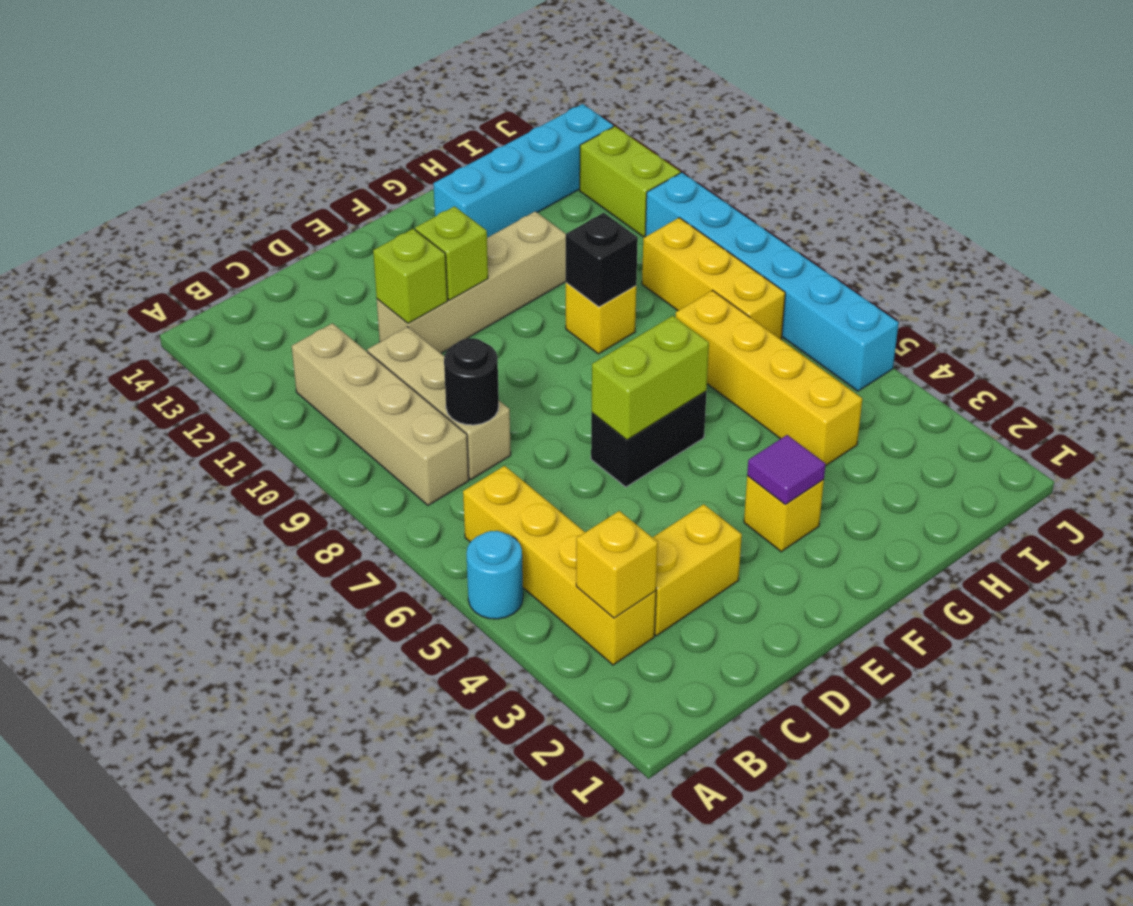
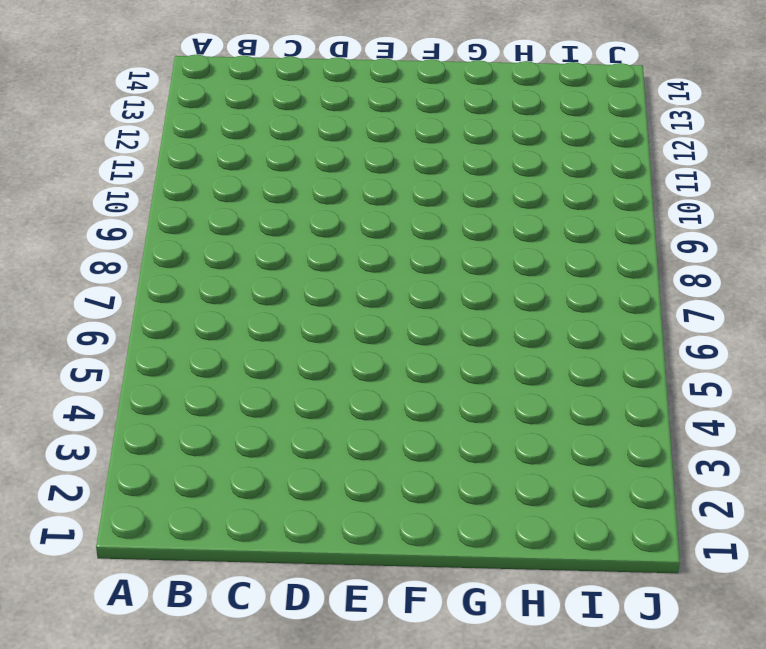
none -> cyan round brick A5 level 1
none -> yellow brick B3:B6 level 1
none -> tan brick B8:B11 level 1

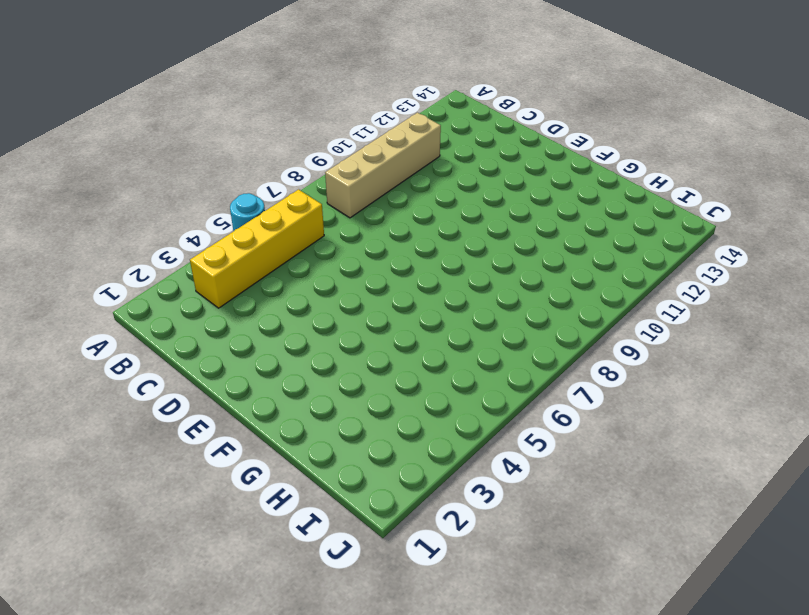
none -> yellow brick C3:D3 level 1
none -> tan brick C8:C10 level 1
none -> tan brick D11:G11 level 1

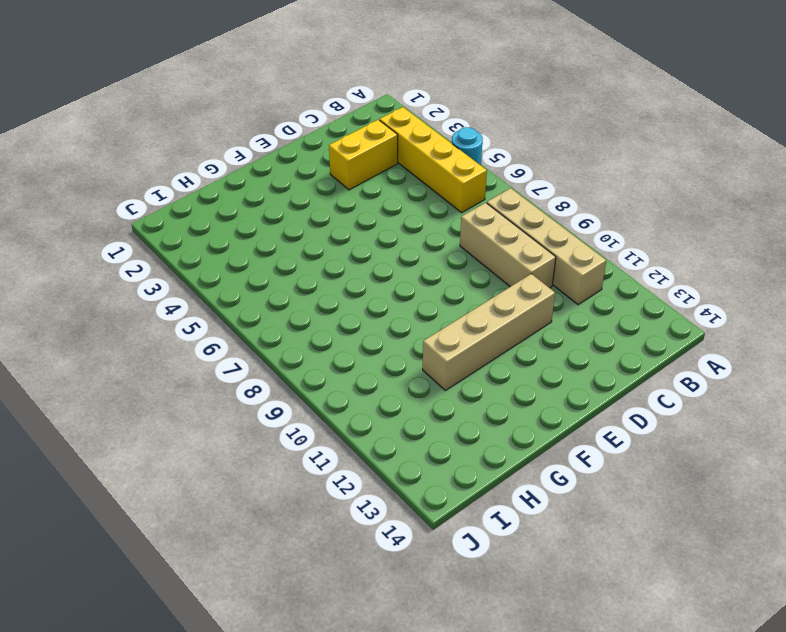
none -> black brick E6:F6 level 1
none -> yellow brick F3 level 1
none -> yellow brick G9 level 1

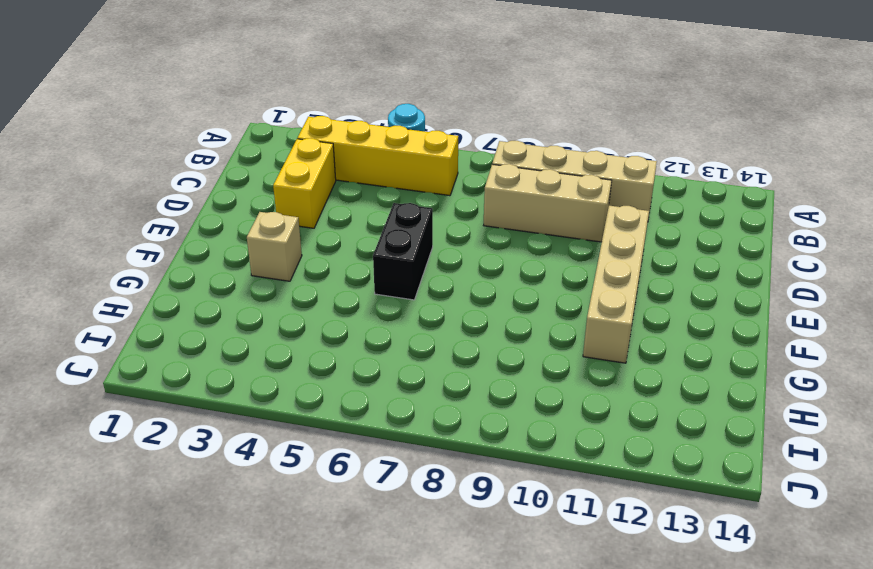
tan brick F3 level 1 -> yellow brick F3 level 1
none -> yellow brick G9 level 1
none -> cyan brick G13:J13 level 1
none -> yellow brick H4:H7 level 1

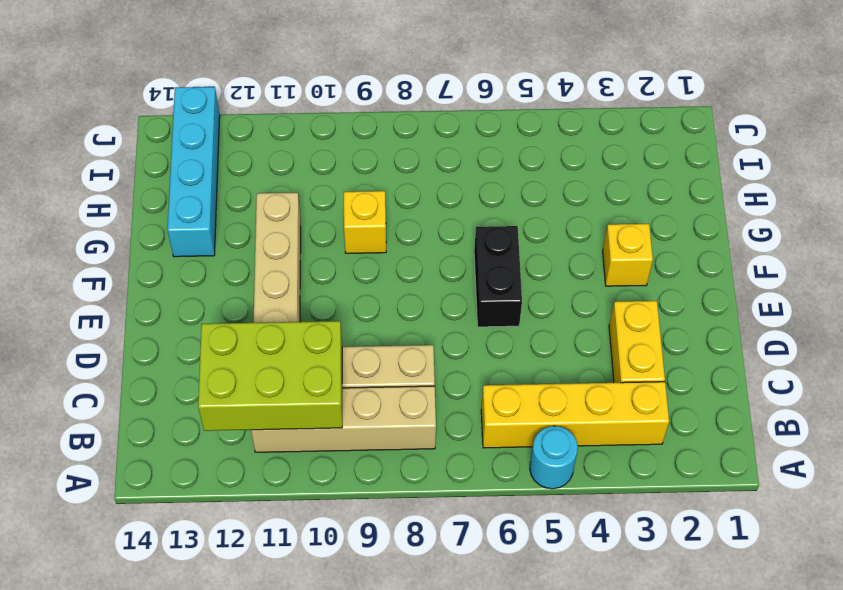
lime brick B10:C12 level 2 -> none
none -> yellow brick H4:H7 level 1
none -> yellow brick I7:I9 level 1
none -> cyan brick J5:J10 level 1

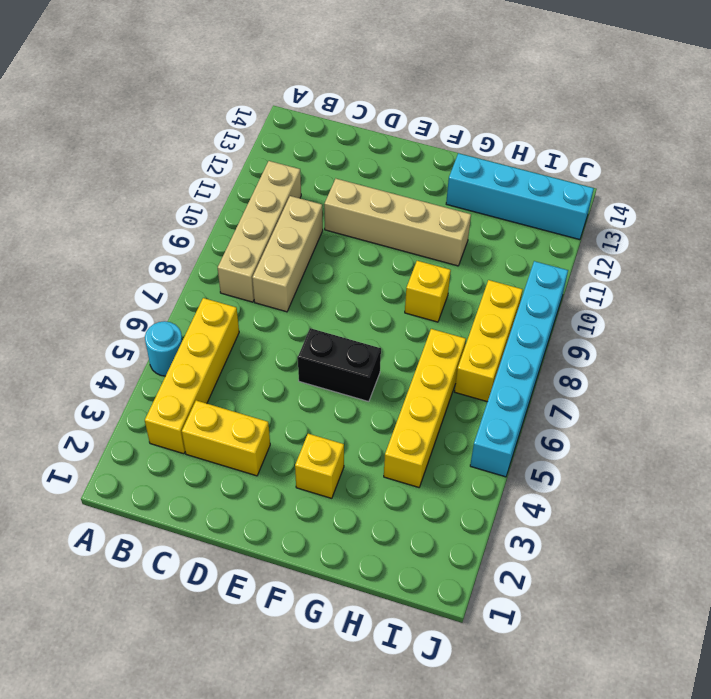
none -> lime brick J11:J12 level 1
none -> yellow brick B3 level 2
none -> black round brick C8 level 2

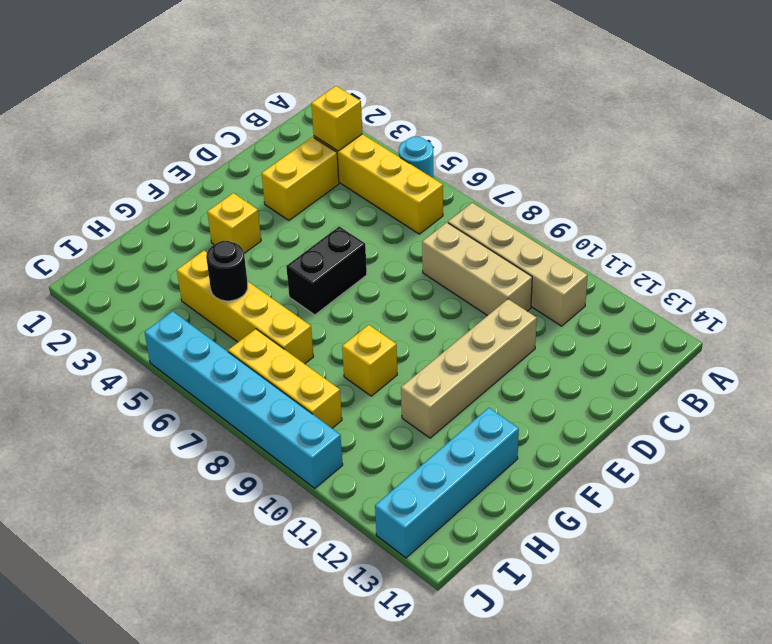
black round brick H5 level 2 -> black round brick C8 level 2
none -> lime brick J11:J12 level 1
none -> lime brick D11 level 2
none -> lime brick E6:F6 level 2

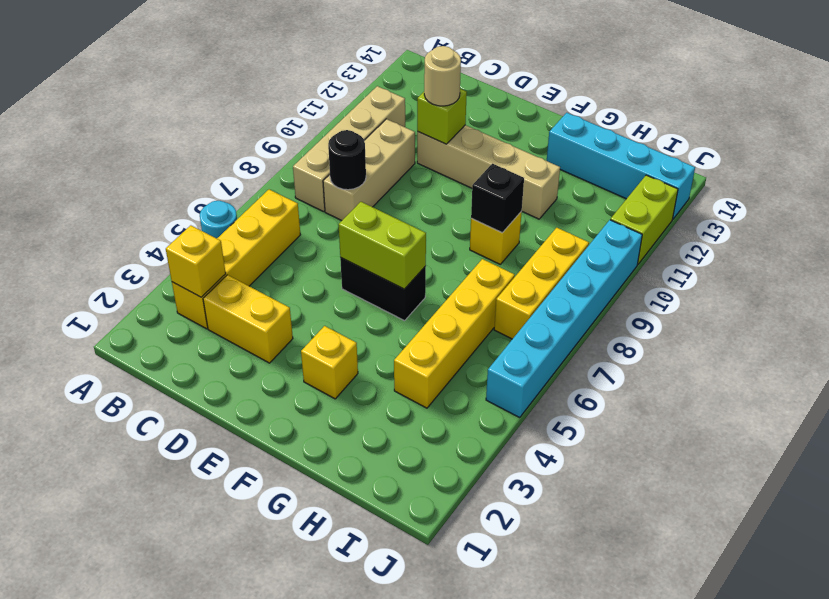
tan round brick D11 level 3 -> none
none -> lime brick E11 level 2
none -> purple tile F3 level 2

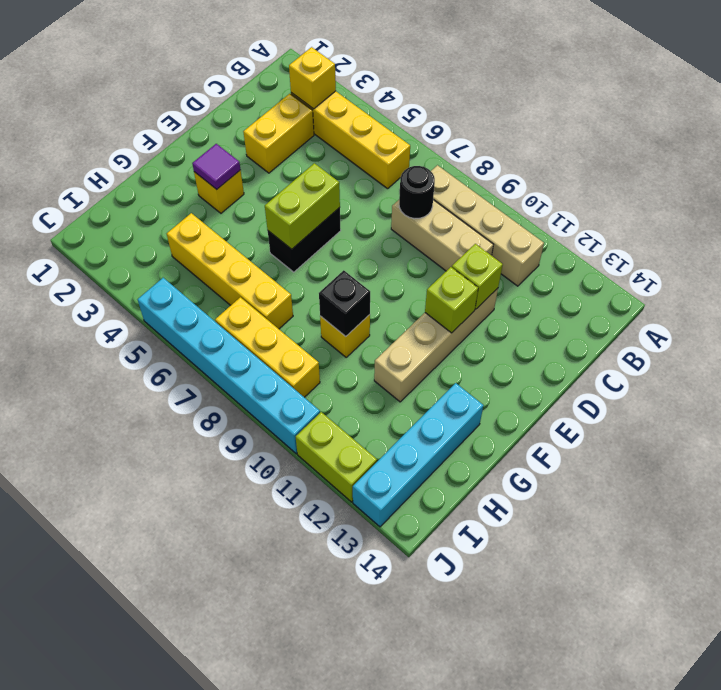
none -> cyan round brick A5 level 1

